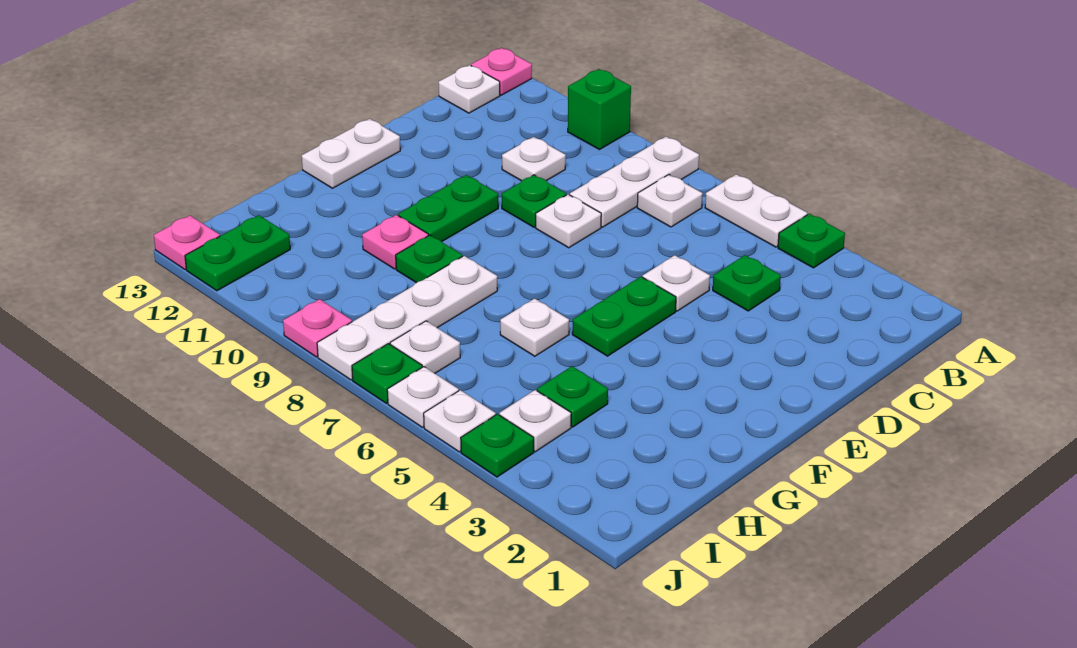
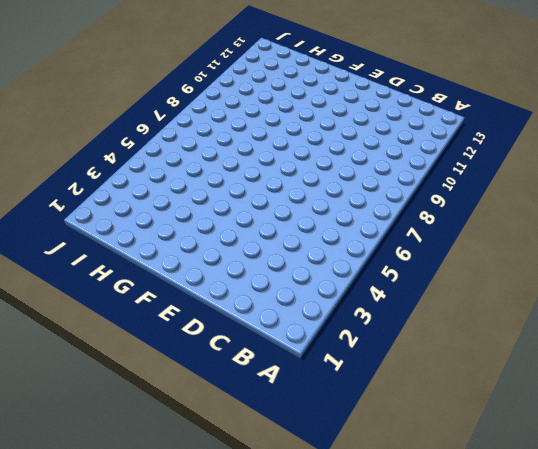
none -> green plate A4 level 1
none -> white plate A5:A6 level 1
none -> white plate A8:C8 level 1

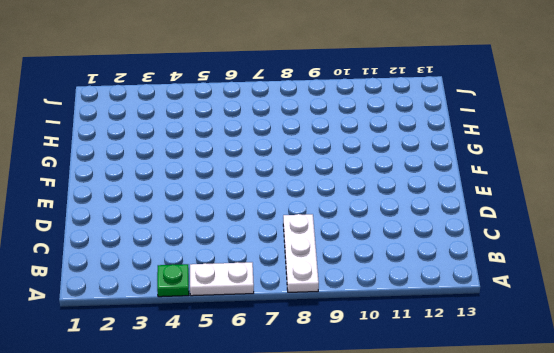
none -> green brick A10 level 1
none -> pink plate A13 level 1
none -> white plate B7 level 1

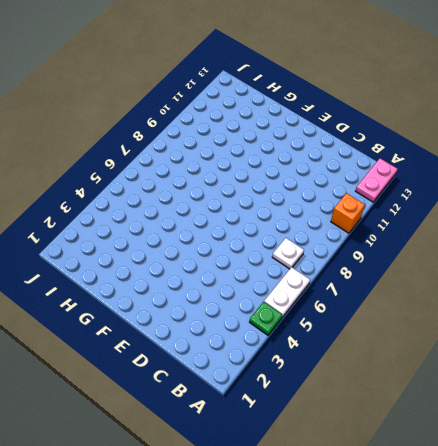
orange brick A10 level 1 -> green brick A10 level 1
pink plate A12:A13 level 1 -> pink plate A13 level 1
none -> white plate A8:C8 level 1
none -> white plate B13 level 1
none -> green plate C4 level 1

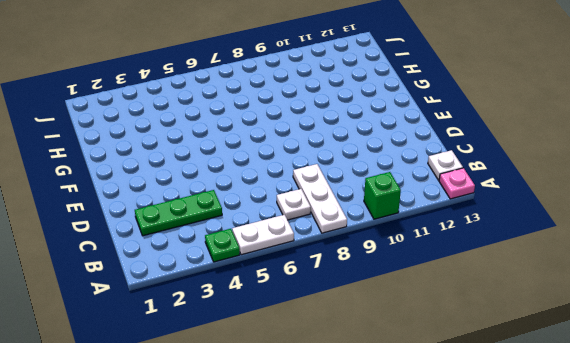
green plate C2:C4 level 1 -> green plate C4 level 1
none -> white plate C10 level 1
none -> white plate D5 level 1
none -> white plate D8 level 1

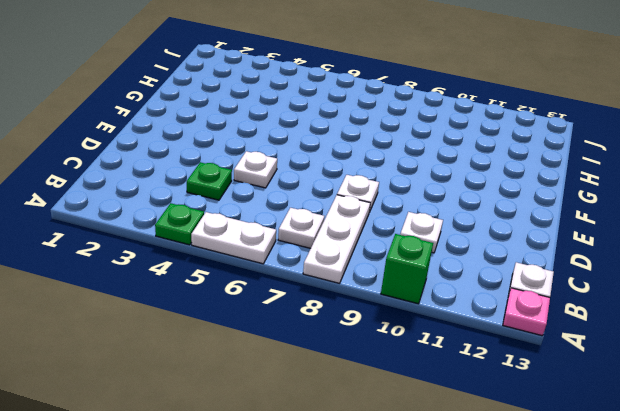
none -> green plate D9 level 1
none -> green plate E5:F5 level 1
none -> green plate E10:F10 level 1

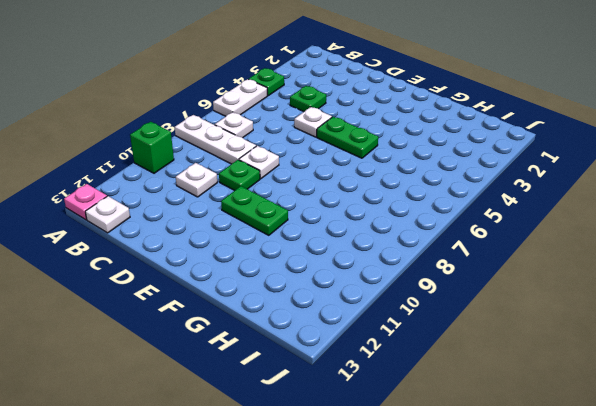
none -> white plate E13:F13 level 1
none -> white plate G6 level 1
none -> white plate G8:J8 level 1

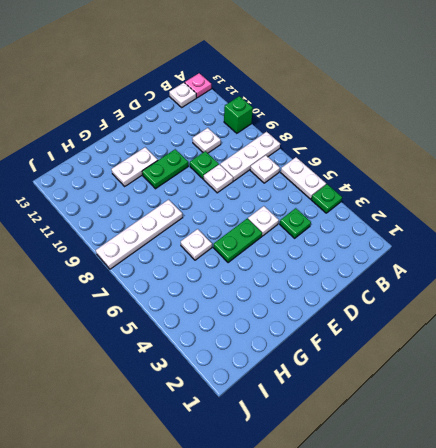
white plate F11:G11 level 1 -> white plate E13:F13 level 1
none -> green plate G9 level 1
none -> pink plate G10 level 1
none -> green plate H4 level 1

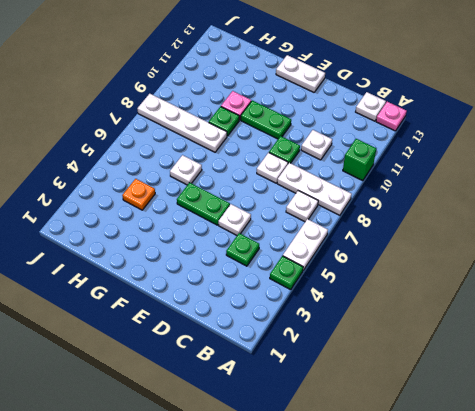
orange plate H4 level 1 -> green plate H4 level 1
none -> white plate I4 level 1
none -> white plate I7 level 1
none -> green plate I12:J12 level 1

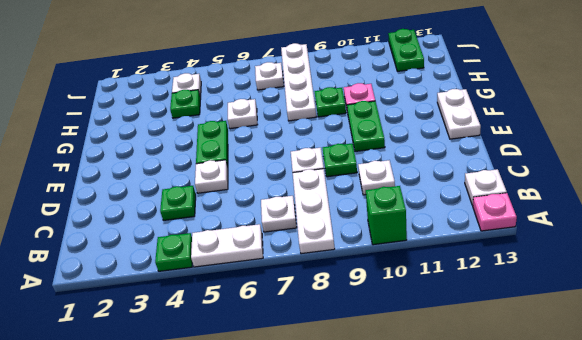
none -> green plate J4 level 1
none -> white plate J5 level 1
none -> white plate J6 level 1

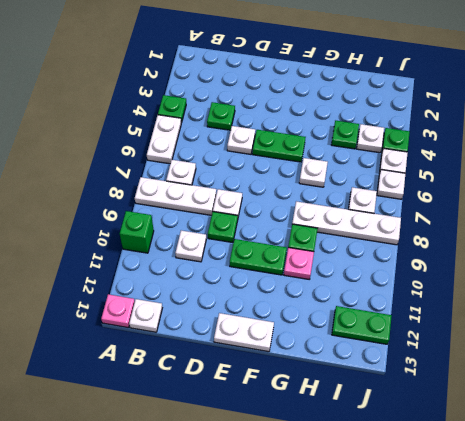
none -> green plate J7 level 1
none -> pink plate J9 level 1
none -> pink plate J13 level 1

